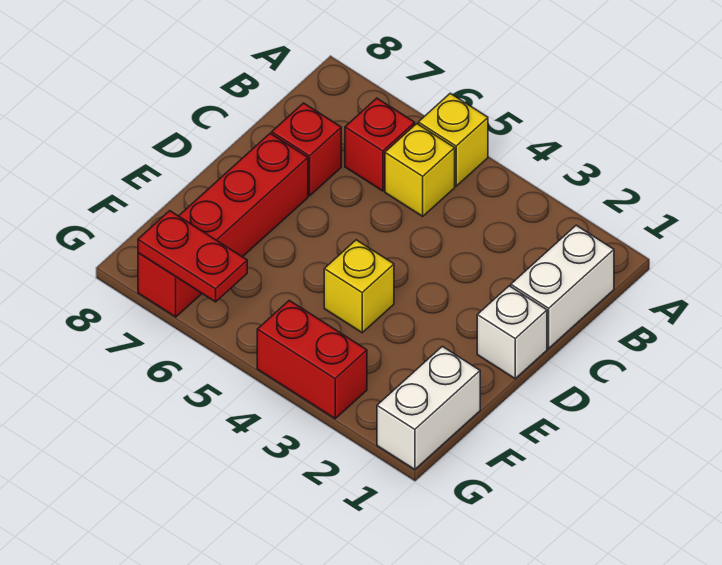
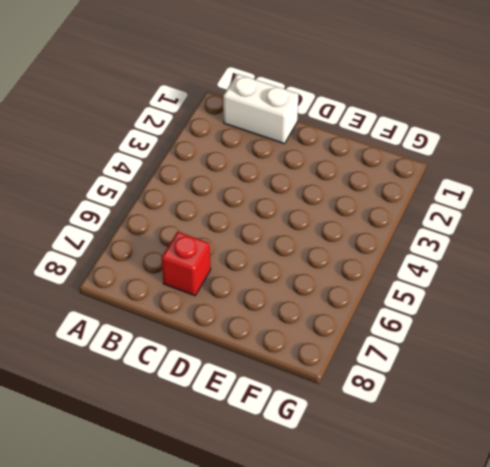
none -> yellow brick A5 level 1
none -> yellow brick B5 level 1

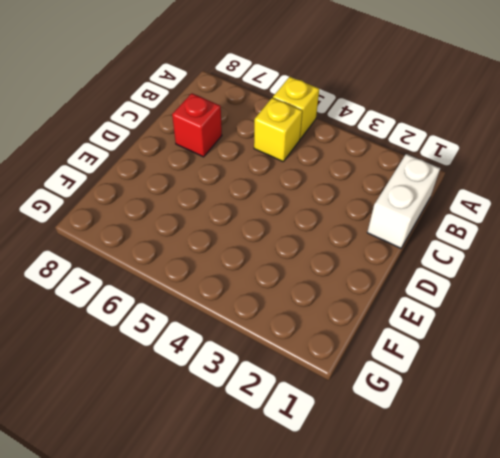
none -> red brick B6 level 1
none -> white brick D1 level 1

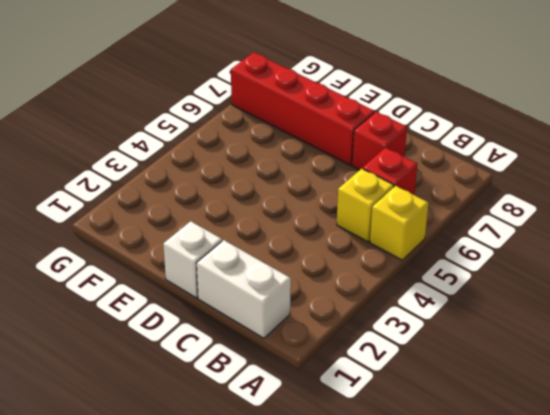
none -> yellow brick E4 level 1
none -> white brick F1:G1 level 1

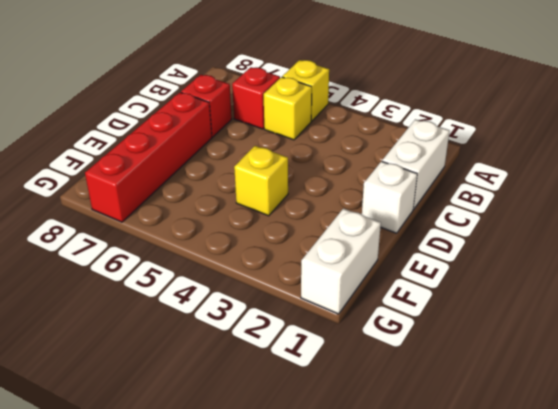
none -> red brick G3:G4 level 1
none -> red plate G6:G7 level 2

